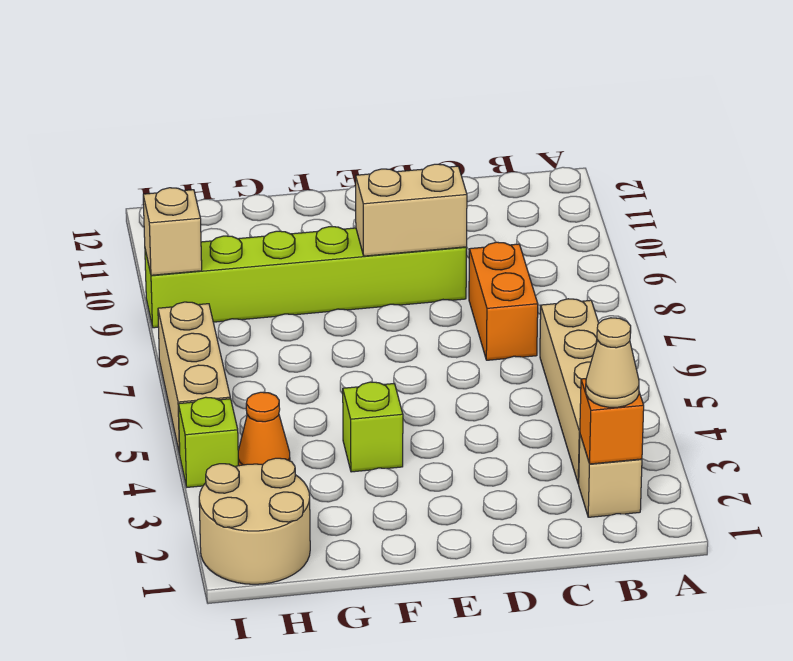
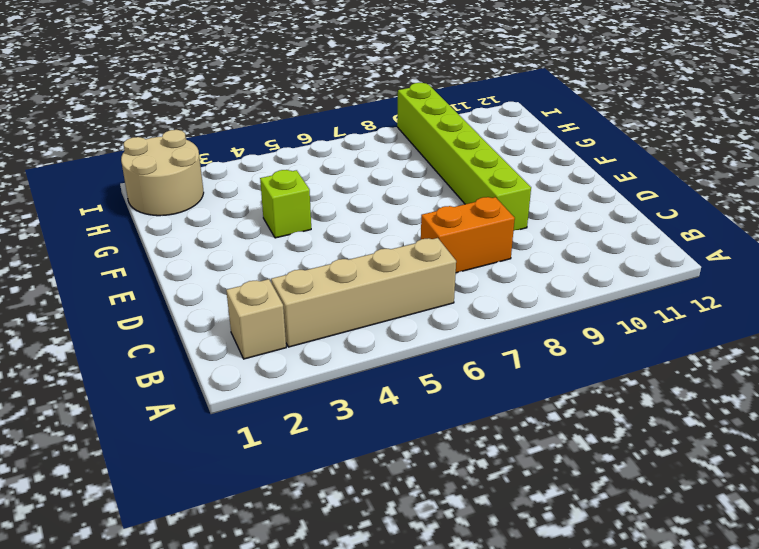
none -> orange cone H4 level 1
none -> lime brick I4 level 1
none -> tan brick I5:I7 level 1

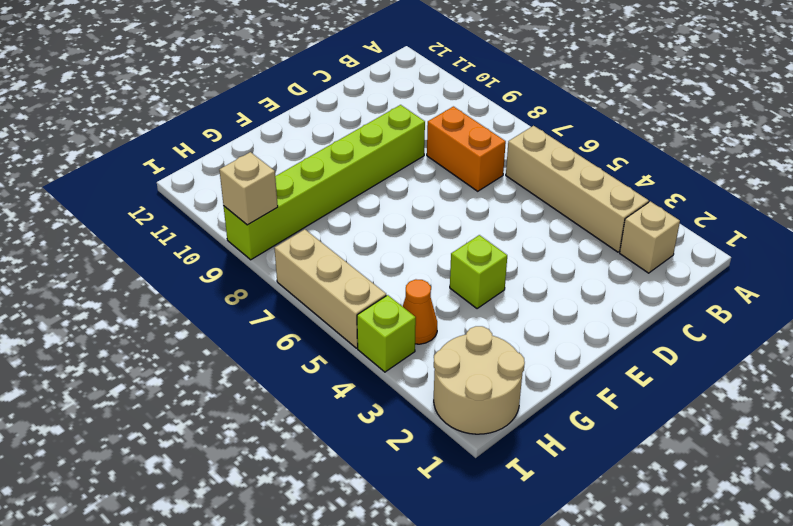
none -> orange brick B2 level 2
none -> tan brick D9:E9 level 2
none -> tan cone B2 level 3

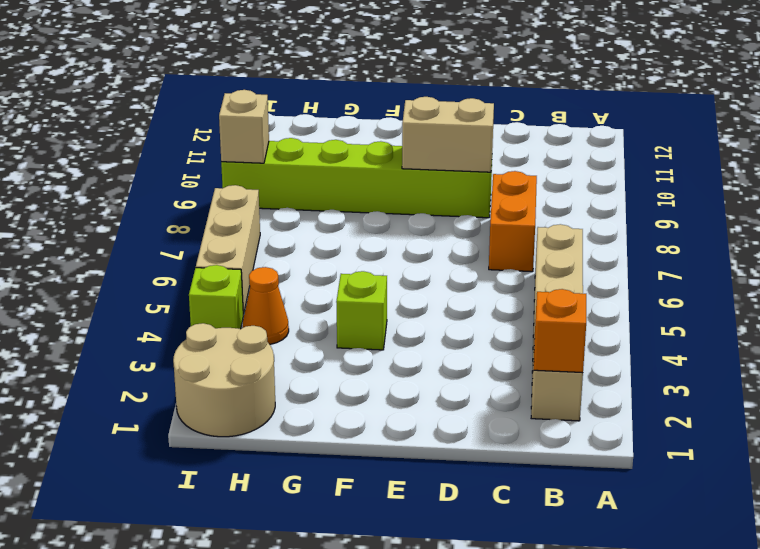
none -> tan cone B2 level 3

